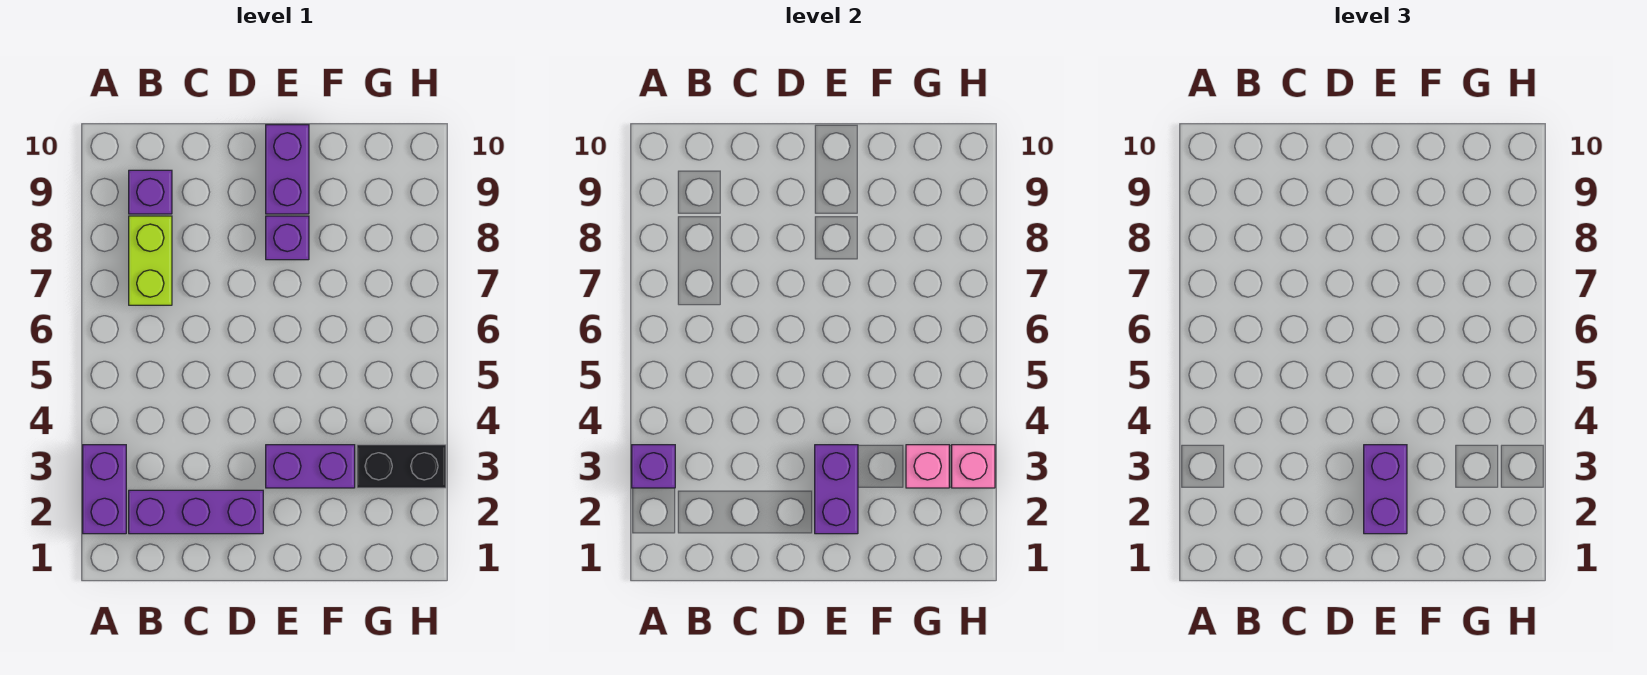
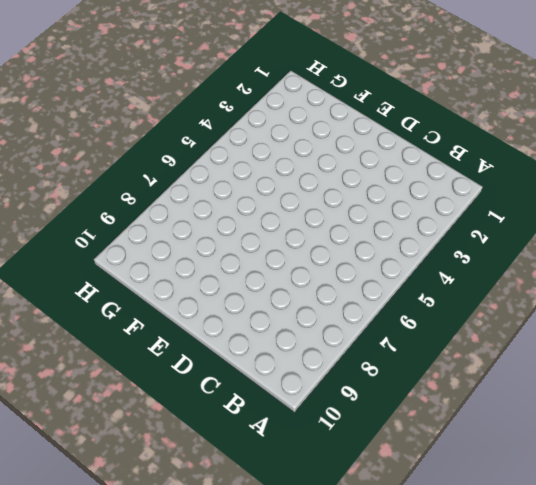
none -> purple brick A2:A3 level 1
none -> purple brick B2:D2 level 1
none -> lime brick B7:B8 level 1

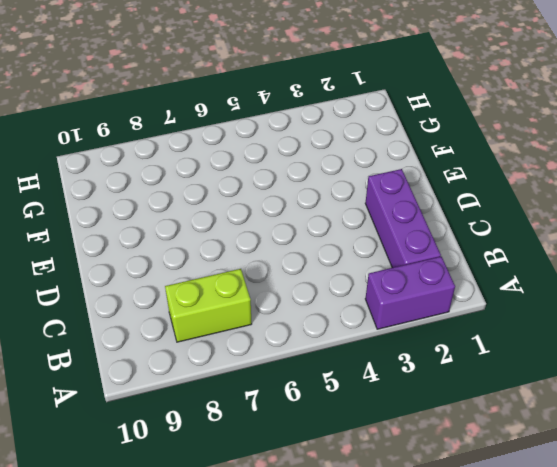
none -> purple brick B9 level 1
none -> purple brick E3:F3 level 1
none -> purple brick E8 level 1

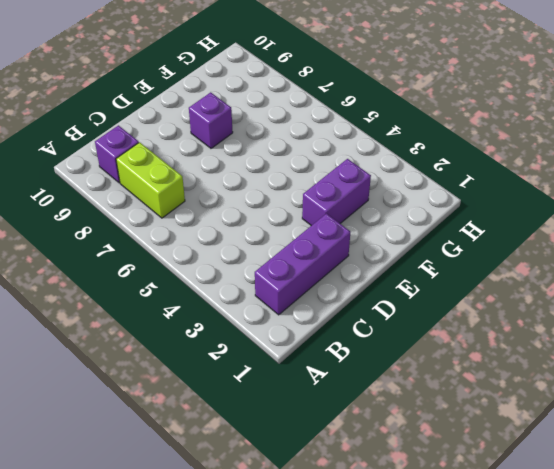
none -> purple brick A2:A3 level 1
none -> purple brick E9:E10 level 1
none -> black brick G3:H3 level 1

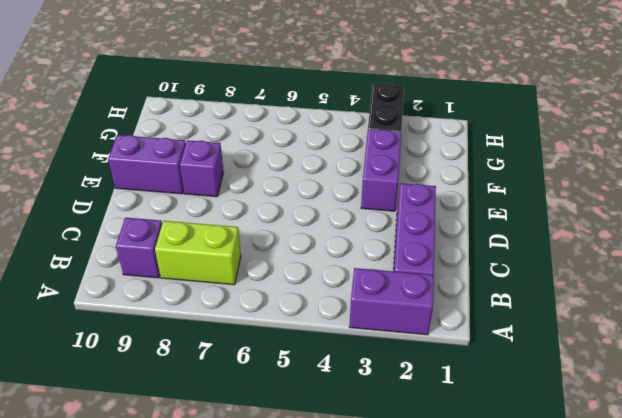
none -> purple brick A3 level 2
none -> purple brick E2:E3 level 2
none -> pink brick G3 level 2

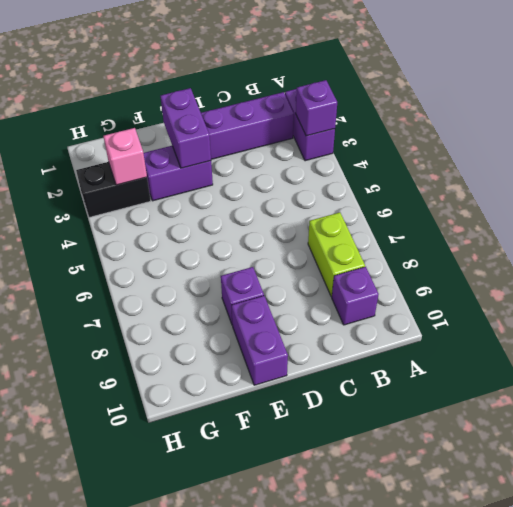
none -> pink brick H3 level 2
none -> purple brick E2:E3 level 3

